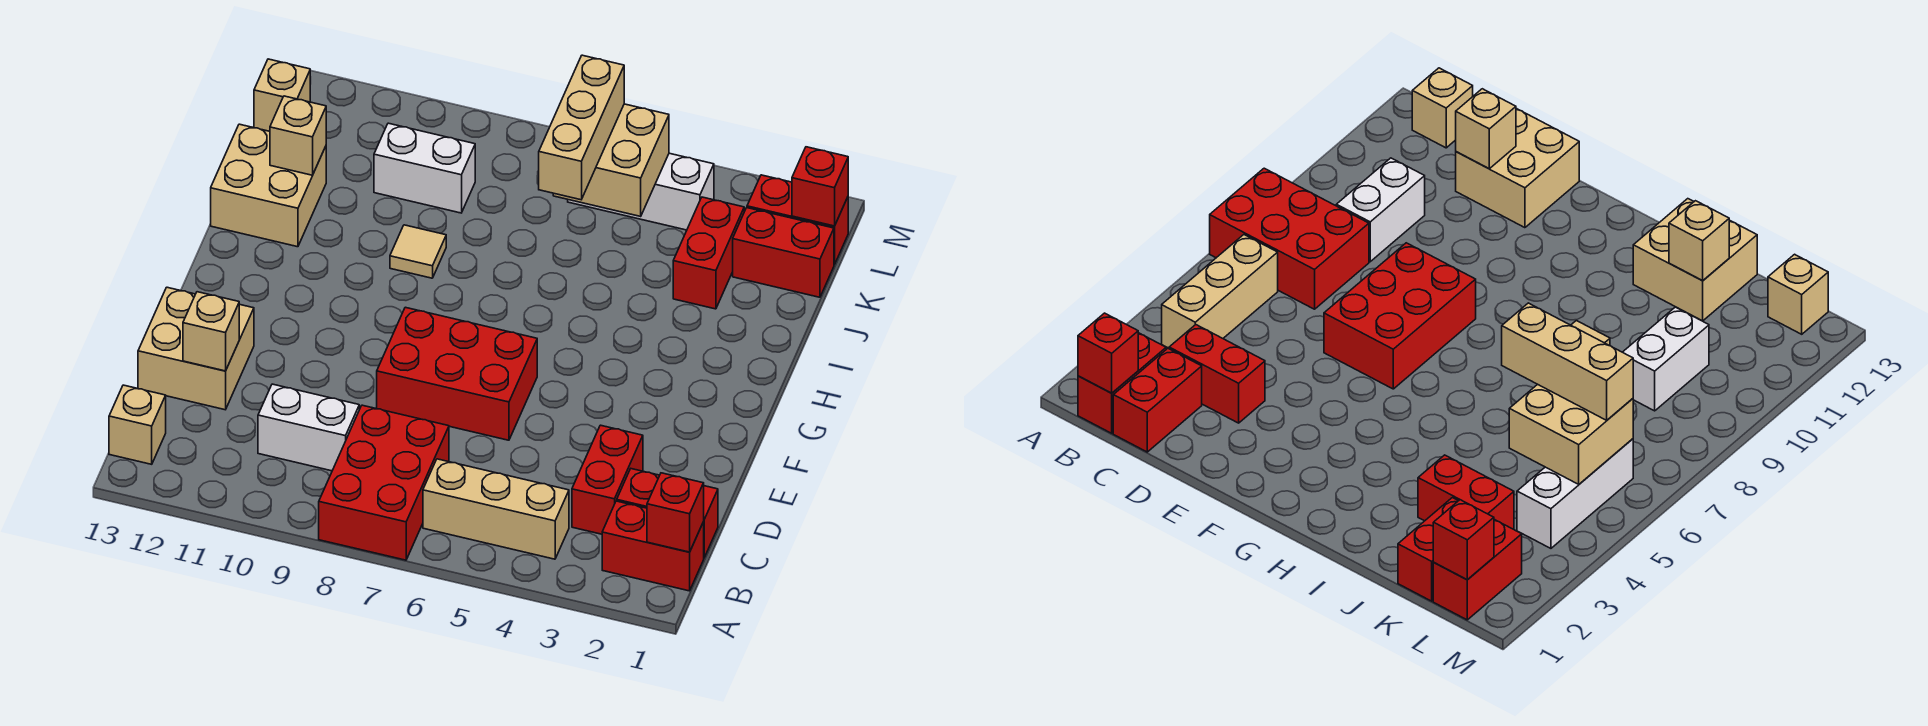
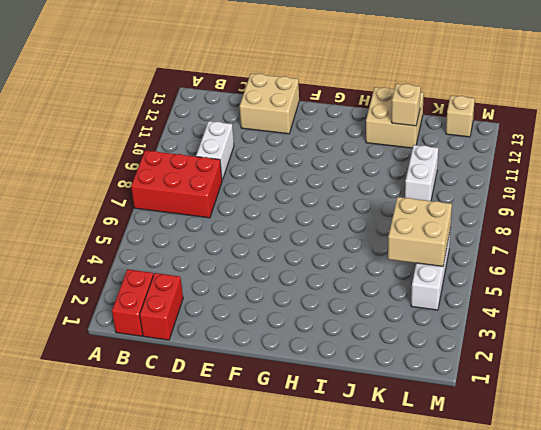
none -> tan brick B4:B6 level 1
none -> tan brick B13 level 1
none -> red brick C3:D3 level 1

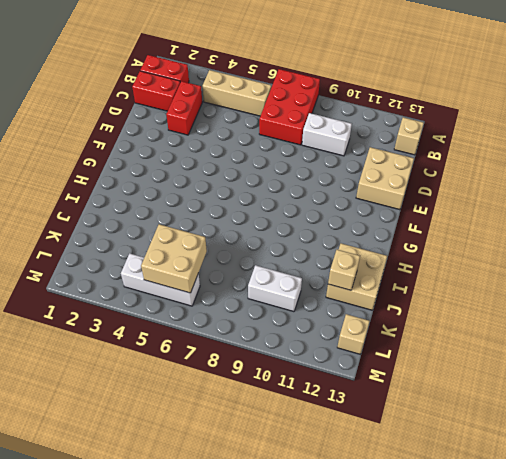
none -> red brick E6:F8 level 1
none -> tan tile I9 level 1
none -> red brick J3:K3 level 1

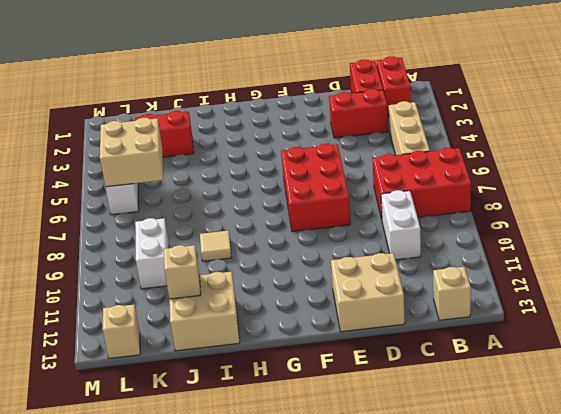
none -> red brick K1:K2 level 1
none -> red brick L1:L2 level 1
none -> red brick B1 level 2

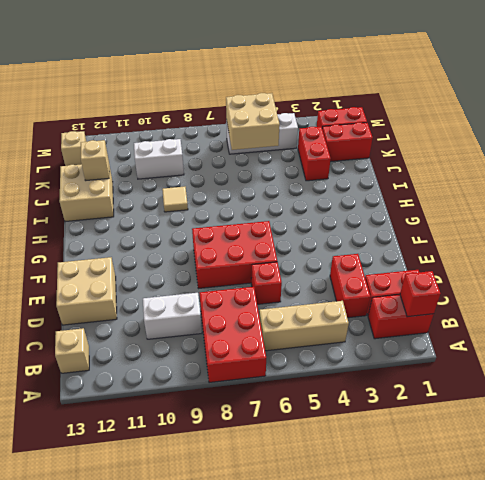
red brick D6 level 1 -> red brick L1 level 2
none -> tan brick D12 level 2
none -> tan brick J6:L6 level 3

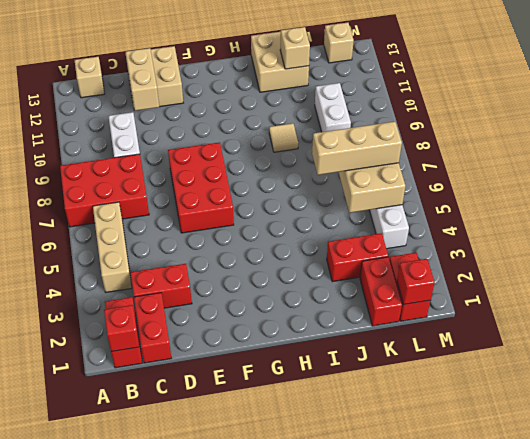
tan brick D11:D12 level 2 -> tan brick D12 level 2

